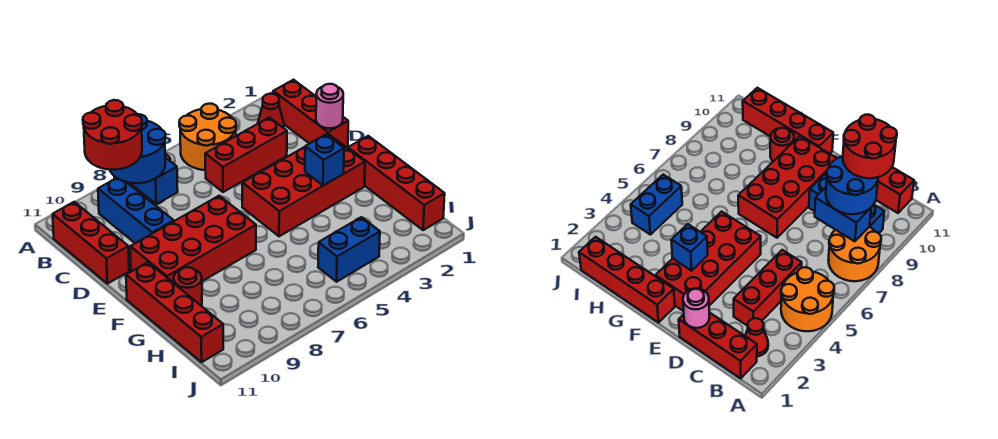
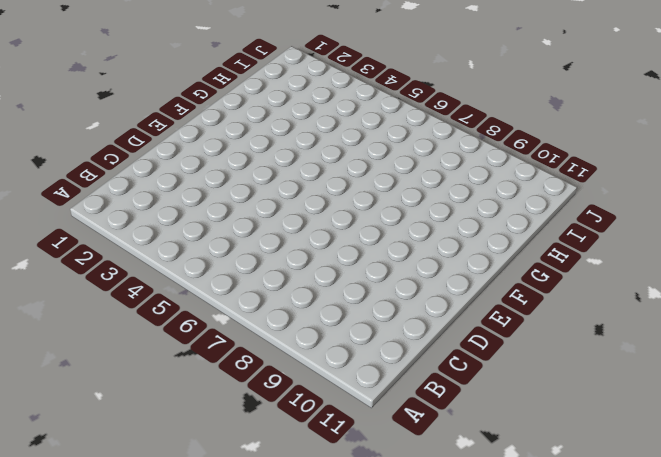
none -> orange round brick A4:B5 level 1
none -> orange round brick A7:B8 level 1
none -> red brick B1:D1 level 1

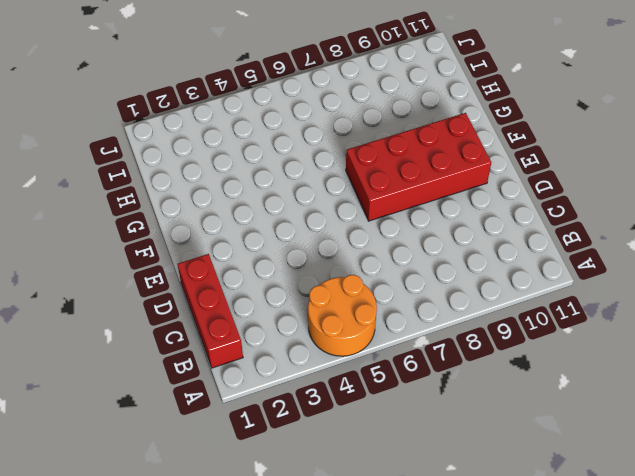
none -> orange round brick A7:B8 level 1
none -> red cone B2 level 1
none -> blue brick B9:D9 level 1

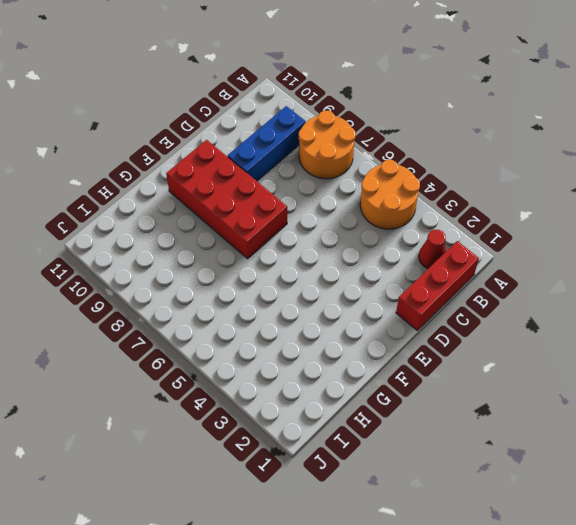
none -> red brick B11:D11 level 1
none -> red brick C3:C5 level 1
none -> red brick E2:F5 level 1

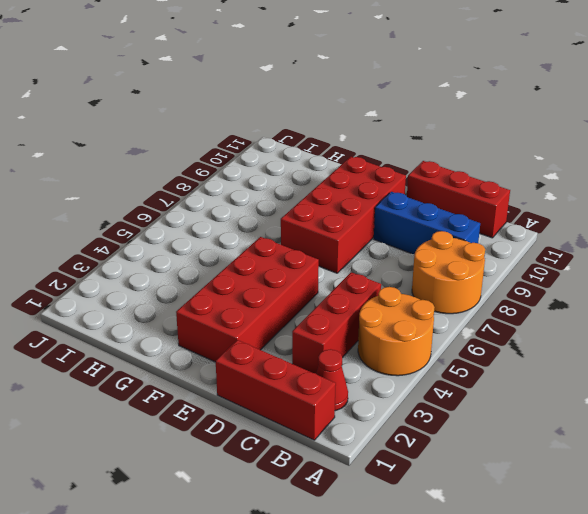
none -> red brick F1:I1 level 1
none -> red brick F11:I11 level 1
none -> red round brick G10 level 1

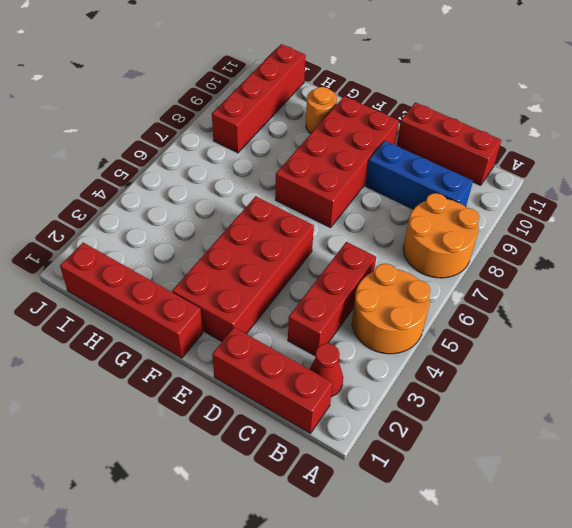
orange round brick G10 level 1 -> red round brick G10 level 1
red brick I8:I11 level 1 -> red brick F11:I11 level 1
none -> blue brick I4:I5 level 1
none -> blue brick B8:C8 level 2
none -> pink round brick D1 level 2

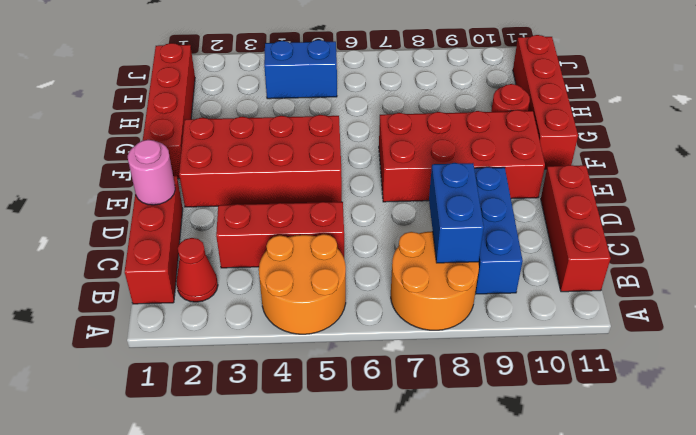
none -> blue brick F3 level 2
none -> blue round brick B8:C9 level 3
none -> red round brick B9:C10 level 4

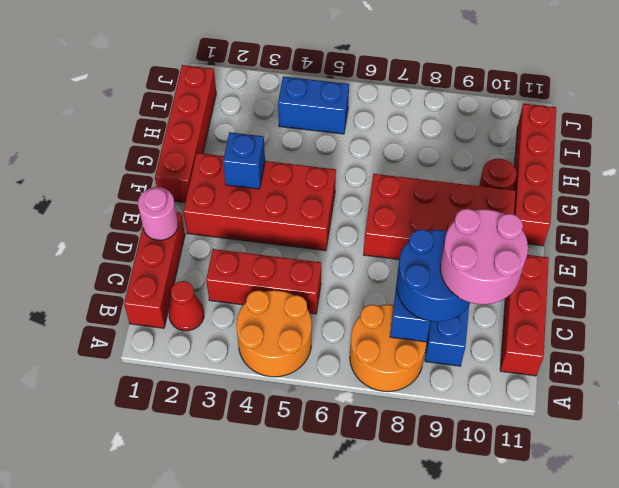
pink round brick B9:C10 level 4 -> red round brick B9:C10 level 4

